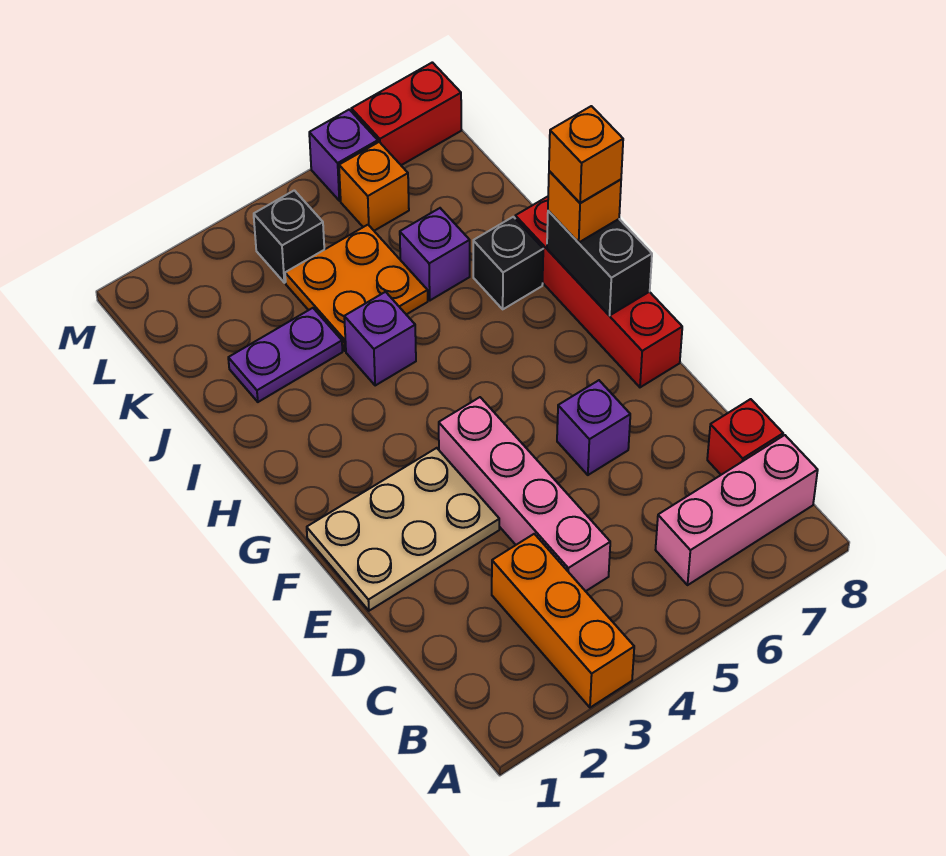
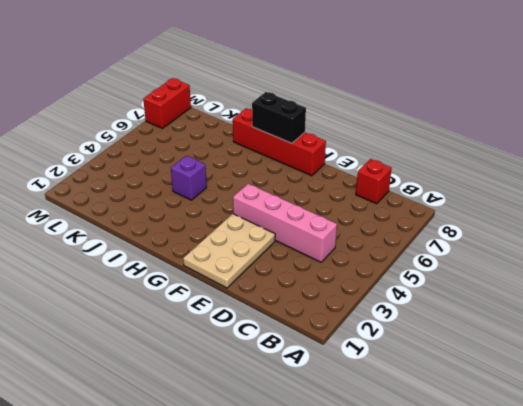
none -> orange brick A3:C3 level 1
none -> pink brick B6:B8 level 1
none -> purple brick E6 level 1

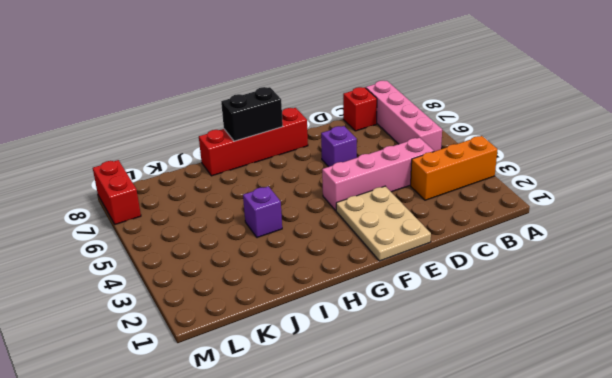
pink brick B5:B8 level 1 -> pink brick B6:B8 level 1
none -> black brick I7 level 1
none -> purple plate J2:J3 level 1
none -> orange plate J4:K5 level 1

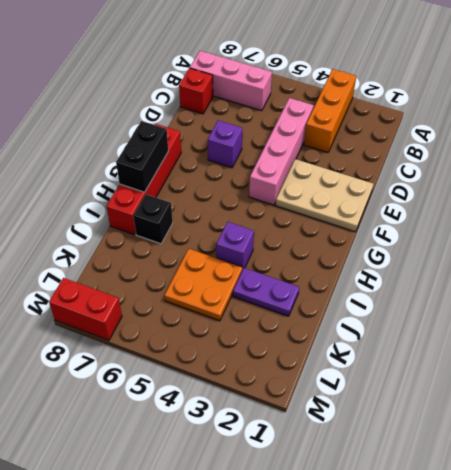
none -> purple brick J6 level 1
none -> black brick L4 level 1
none -> orange brick L6 level 1

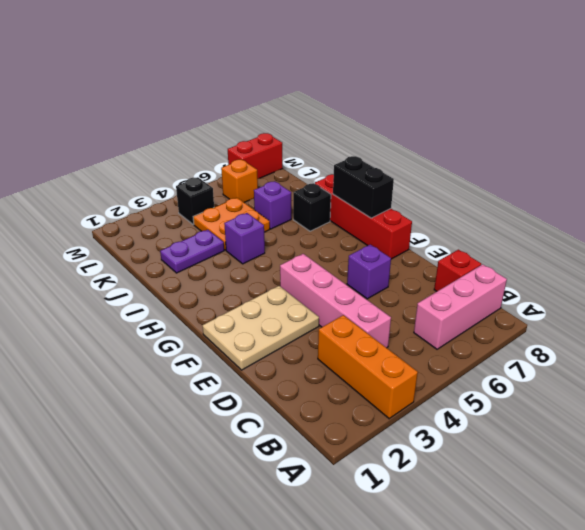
none -> purple brick M6 level 1
none -> orange brick H8 level 3
none -> orange brick H8 level 4

